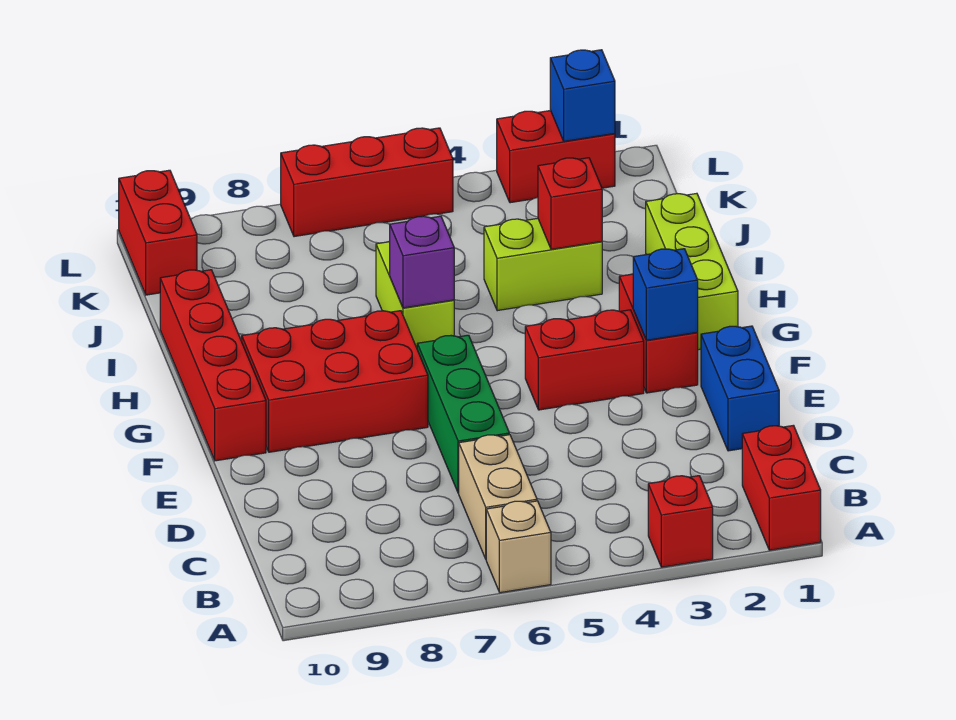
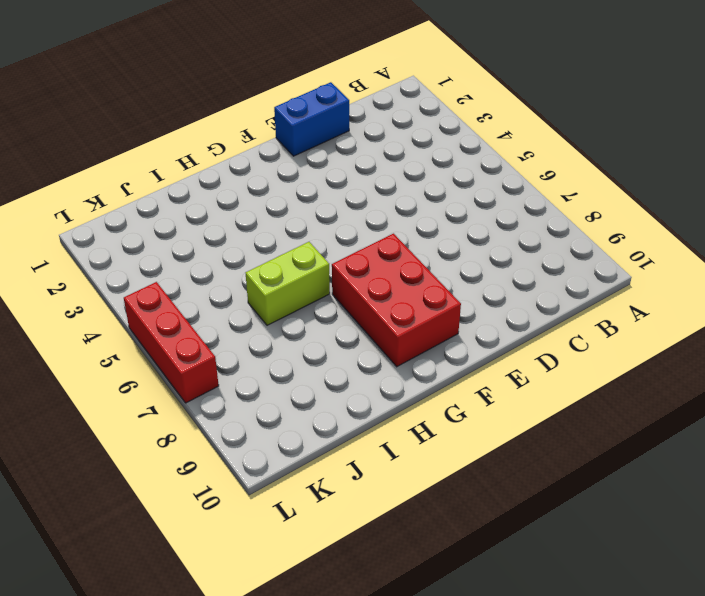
none -> red brick A1:B1 level 1
none -> red brick A3 level 1
none -> tan brick A6 level 1

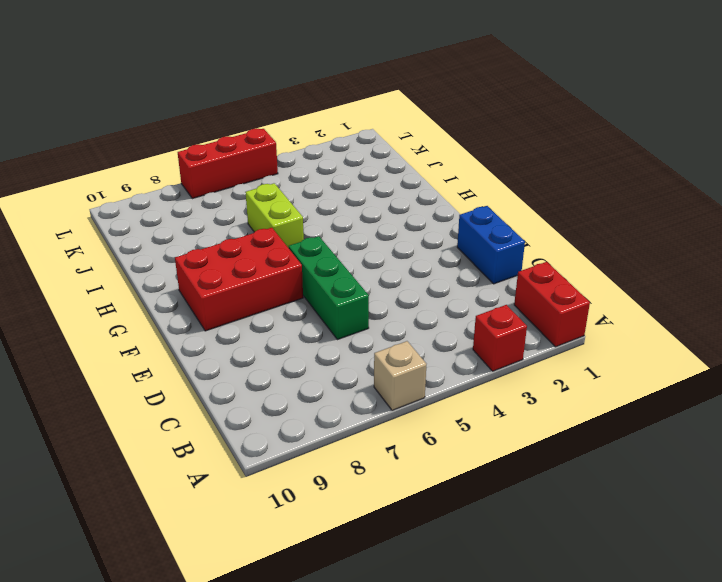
none -> tan brick B6:C6 level 1
none -> red brick F2:G2 level 1
none -> red brick F3:F4 level 1

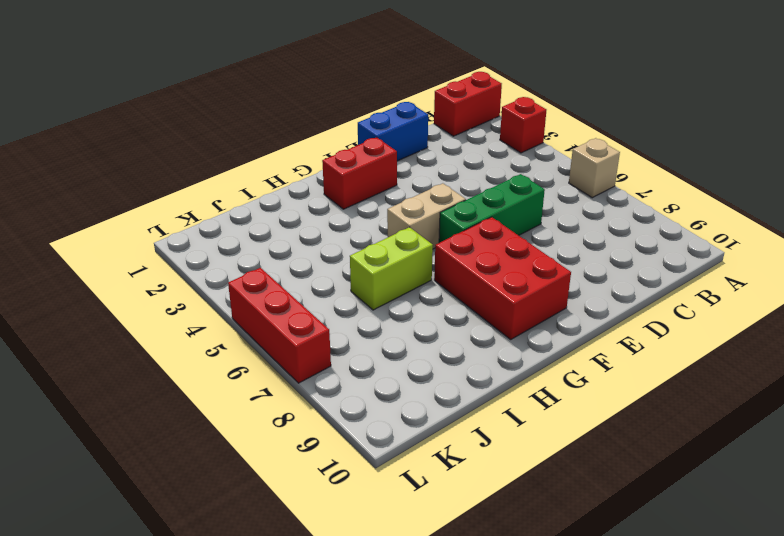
tan brick F5:G5 level 1 -> tan brick B6:C6 level 1
none -> red brick F3:F4 level 1
none -> red brick F10:I10 level 1
none -> lime brick G1:I1 level 1

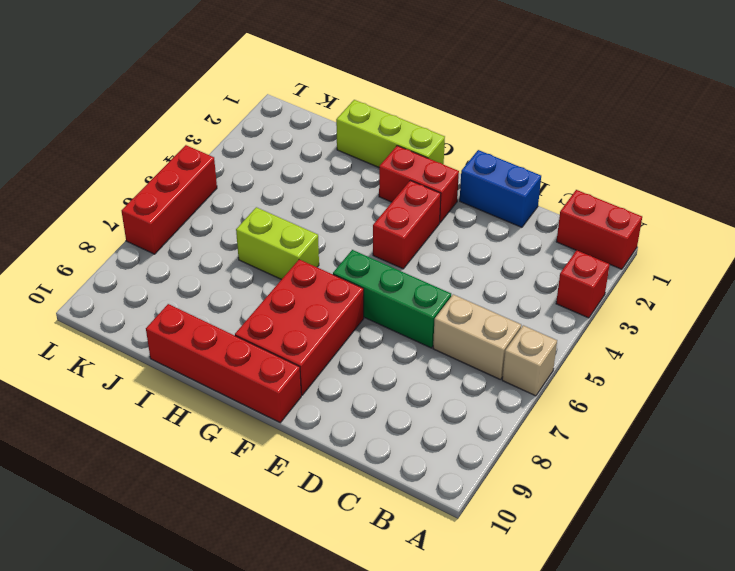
none -> lime brick I3:I4 level 1
none -> red brick K10:L10 level 1
none -> red brick L2:L3 level 1

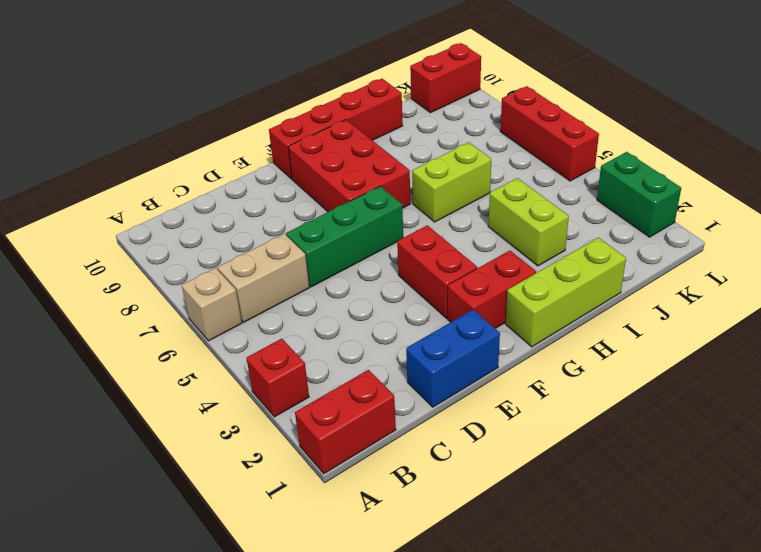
green brick L2:L3 level 1 -> red brick L2:L3 level 1
none -> blue brick F2 level 2
none -> purple brick H6 level 2
none -> red brick I3 level 2

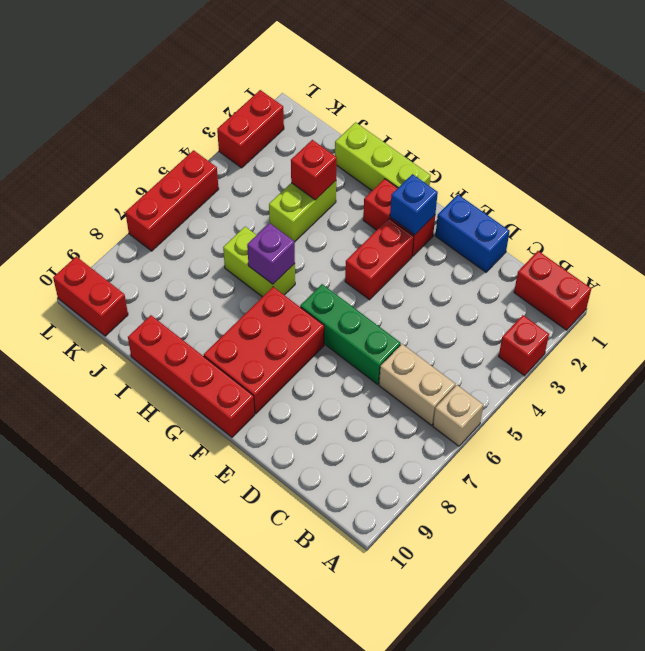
none -> blue brick L2 level 2

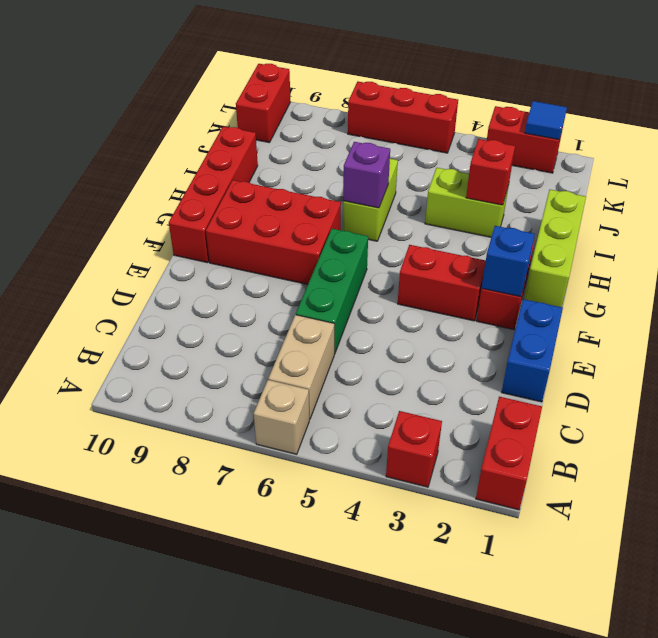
blue tile L2 level 2 -> blue brick L2 level 2

